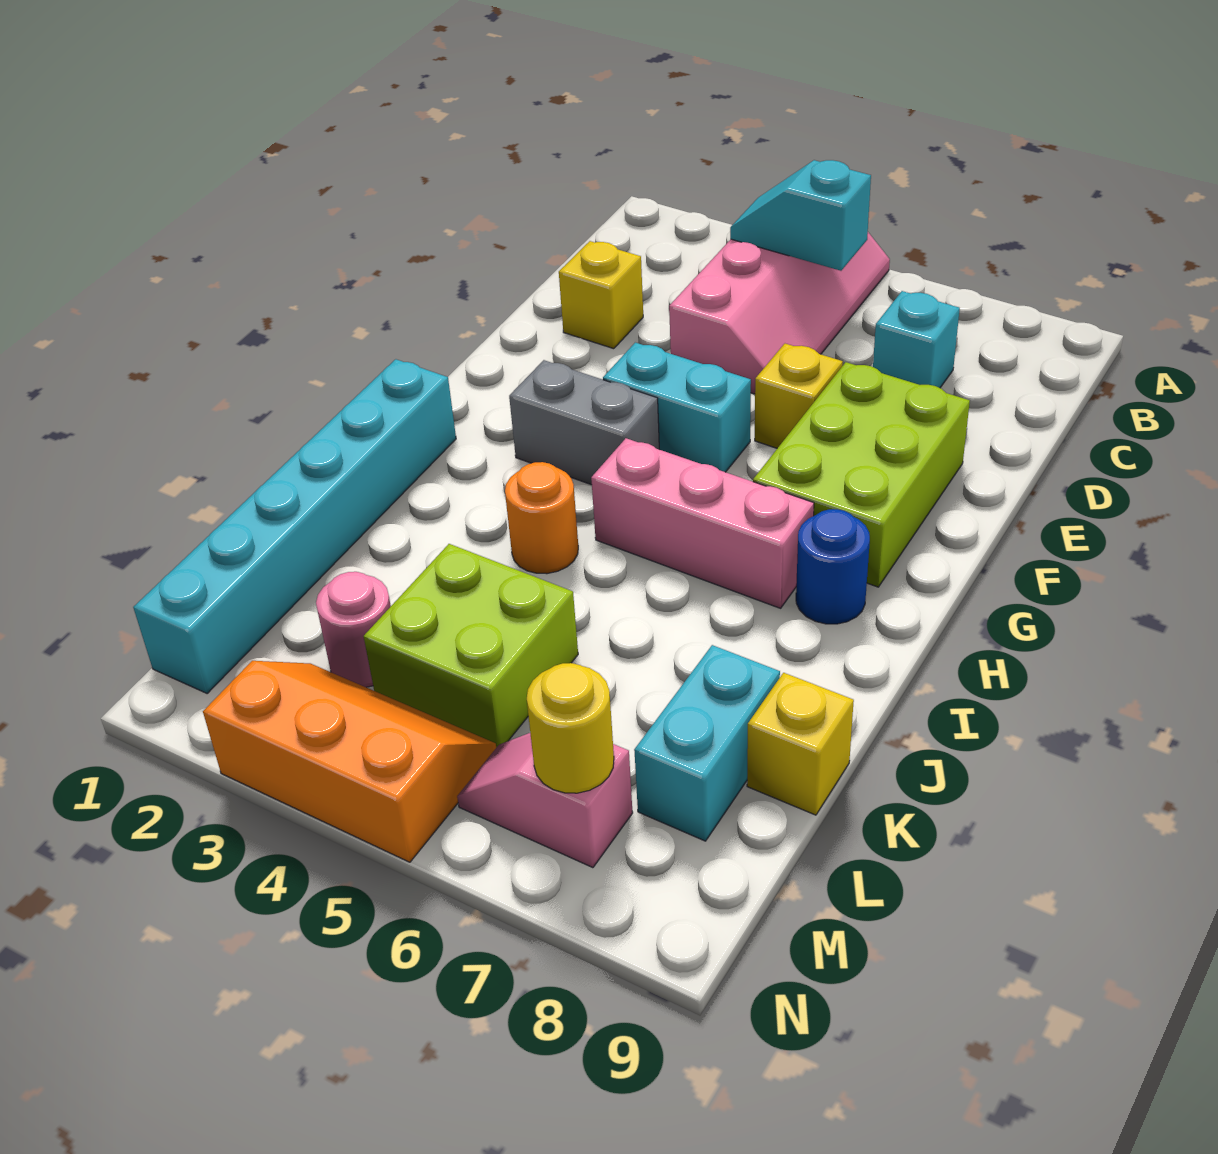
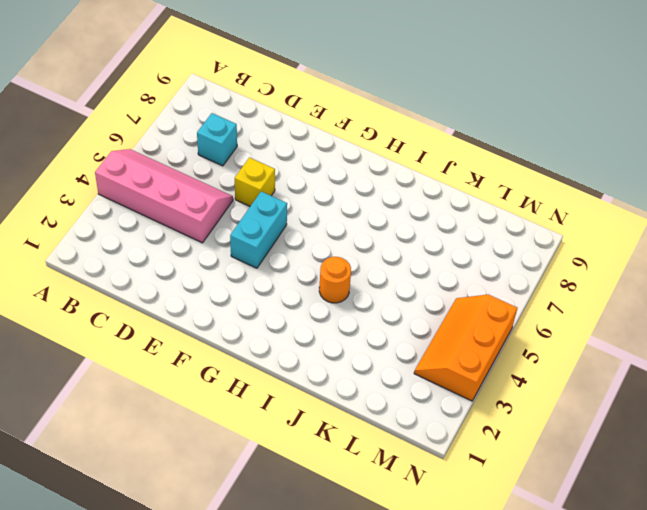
none -> yellow brick D2 level 1
none -> lime brick E7:G8 level 1
none -> grey brick G3:G4 level 1

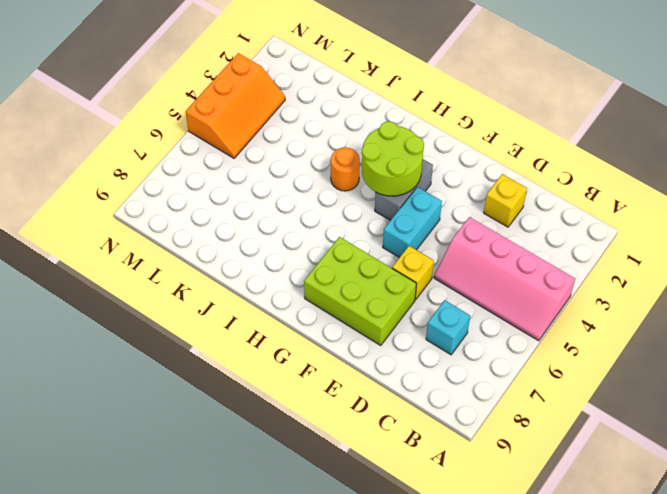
lime round brick G3:H4 level 2 -> none
none -> cyan brick H1:M1 level 1
none -> pink brick H5:H7 level 1
none -> blue round brick H8 level 1

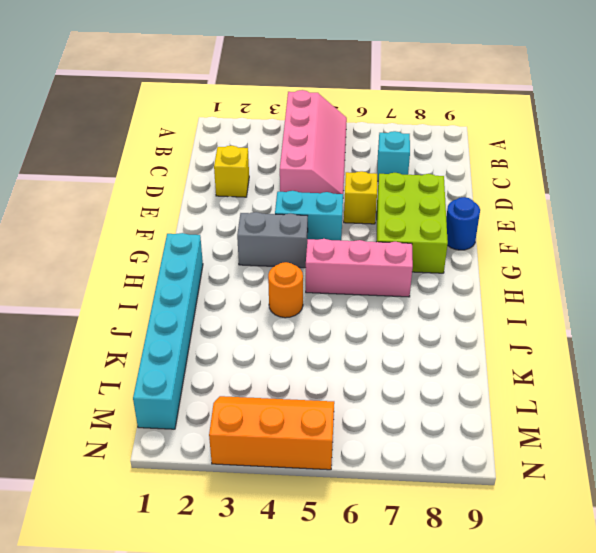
blue round brick F9 level 1 -> blue round brick H8 level 1
none -> lime brick K4:L5 level 1
none -> cyan brick K8:L8 level 1
none -> yellow brick K9 level 1

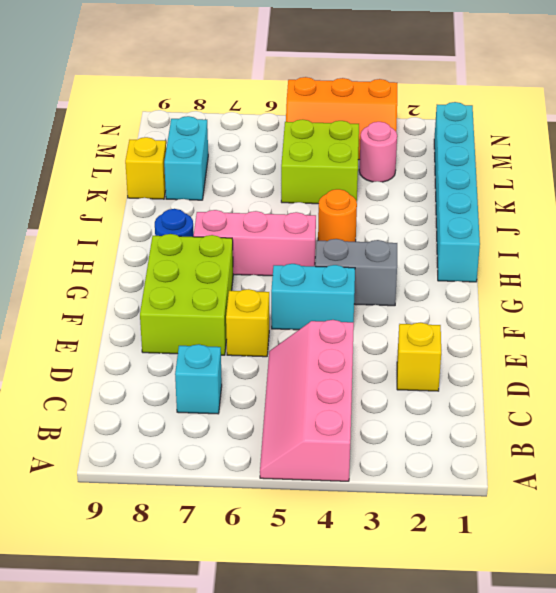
none -> pink slope M6:M7 level 1 top 7
none -> cyan slope B4:B5 level 2 top 5
none -> yellow round brick M7 level 2

